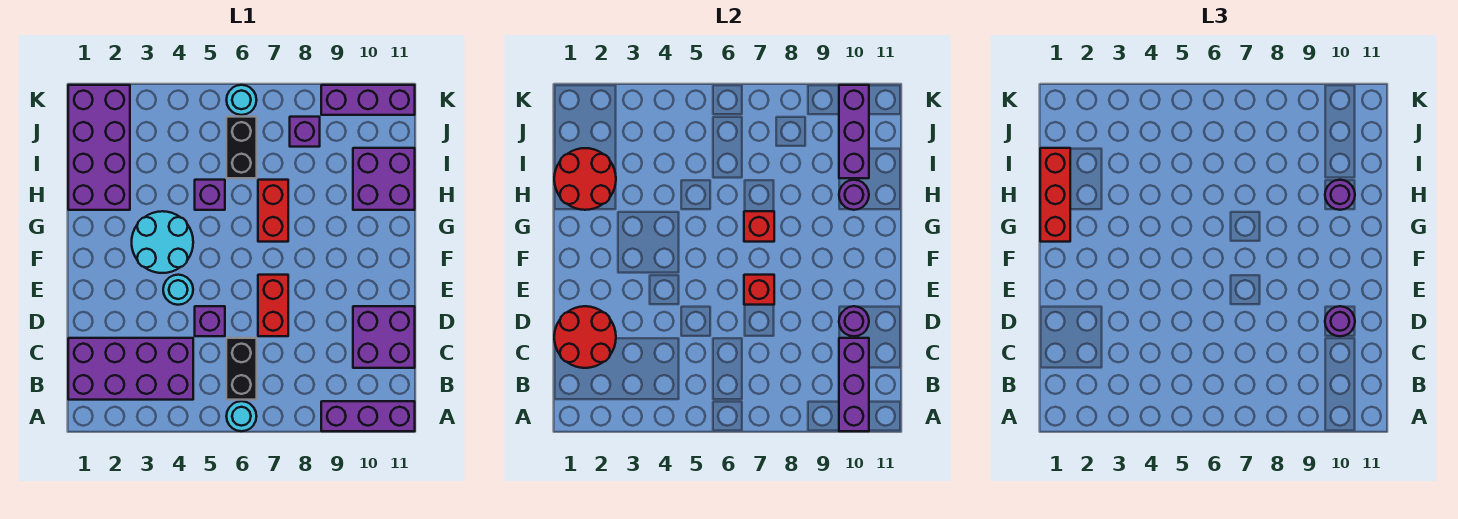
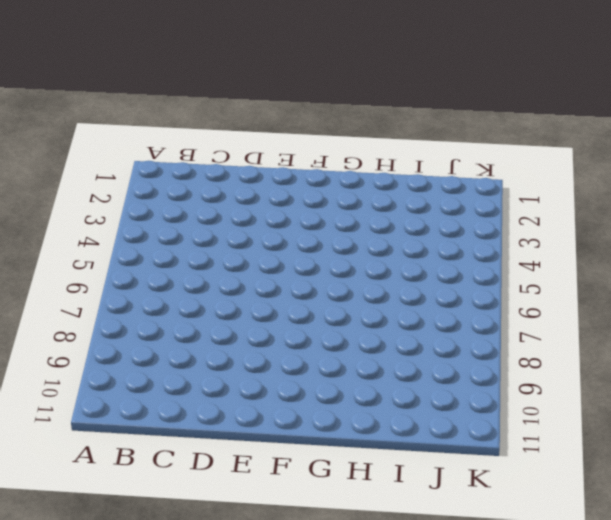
none -> cyan round brick A6 level 1
none -> purple brick A9:A11 level 1
none -> purple brick B1:C4 level 1

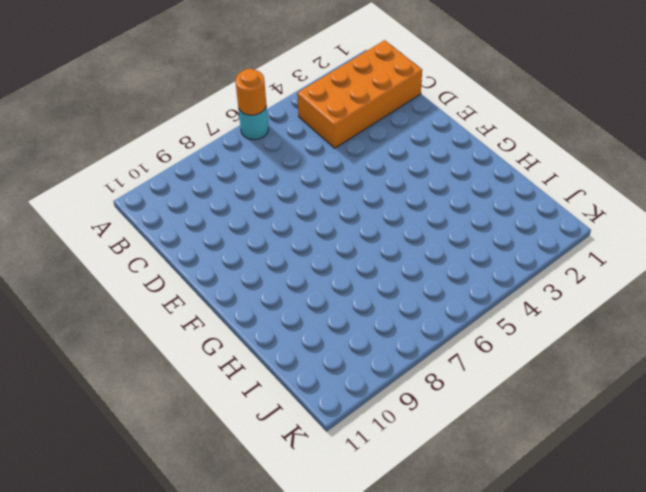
orange round brick A6 level 2 -> none
orange brick B1:C4 level 1 -> purple brick B1:C4 level 1
none -> purple brick A9:A11 level 1
none -> black brick B6:C6 level 1
none -> purple brick C10:D11 level 1

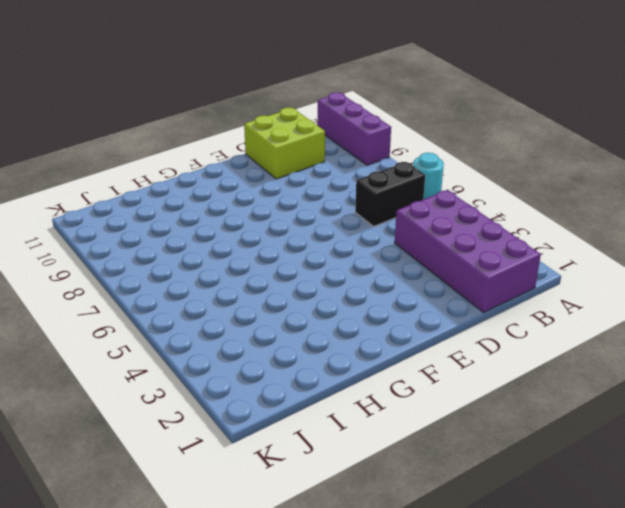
lime brick C10:D11 level 1 -> purple brick C10:D11 level 1
none -> purple brick D5 level 1
none -> red brick D7:E7 level 1
none -> cyan round brick E4 level 1

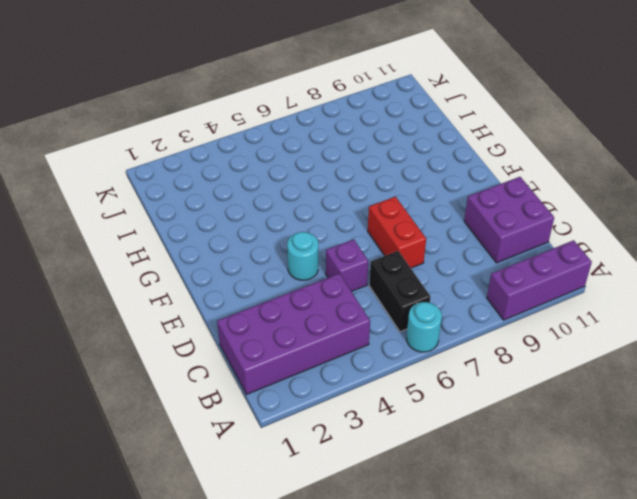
none -> cyan round brick F3:G4 level 1
none -> red brick G7:H7 level 1
none -> purple brick H1:K2 level 1

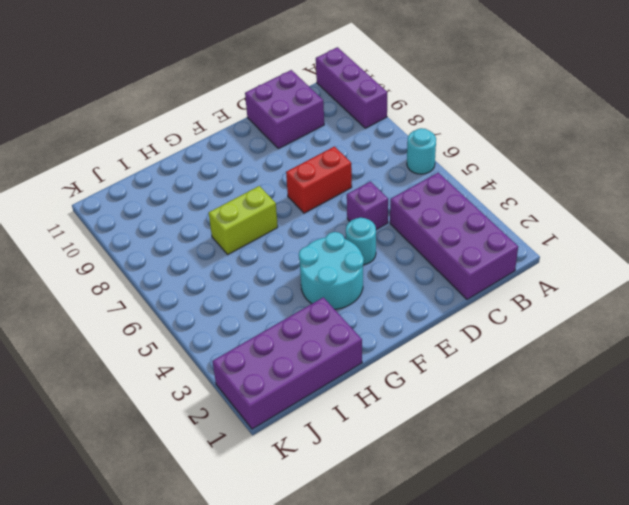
lime brick G7:H7 level 1 -> red brick G7:H7 level 1
none -> black brick B6:C6 level 1
none -> purple brick H5 level 1
none -> purple brick H10:I11 level 1

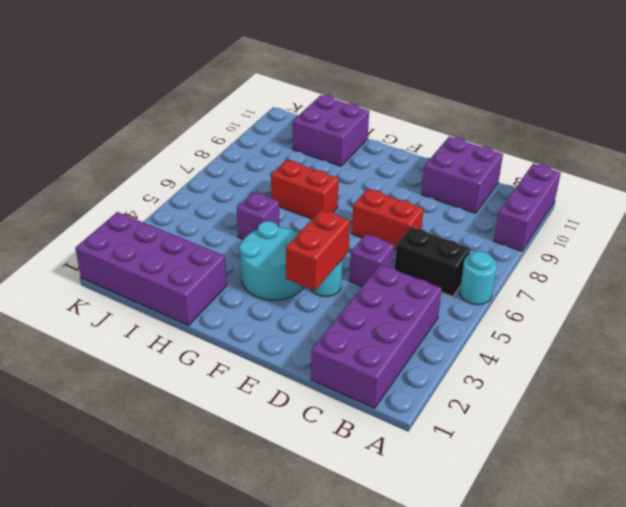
red brick E3:E4 level 2 -> none
none -> black brick I6:J6 level 1
none -> purple brick J8 level 1
none -> cyan round brick K6 level 1

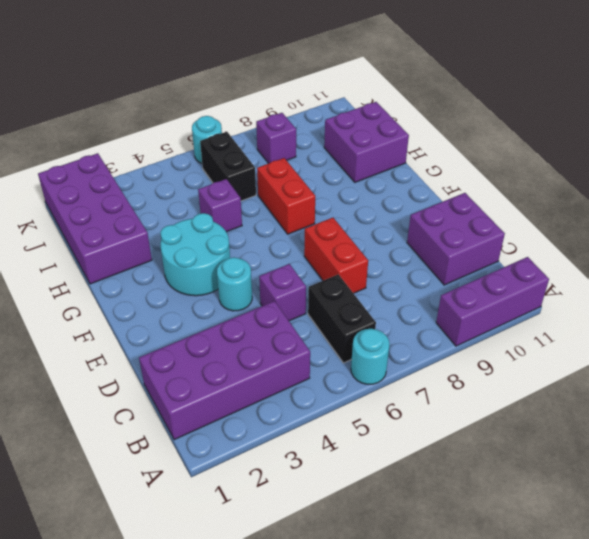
none -> purple brick K9:K11 level 1
none -> purple brick A10:C10 level 2
none -> red round brick C1:D2 level 2

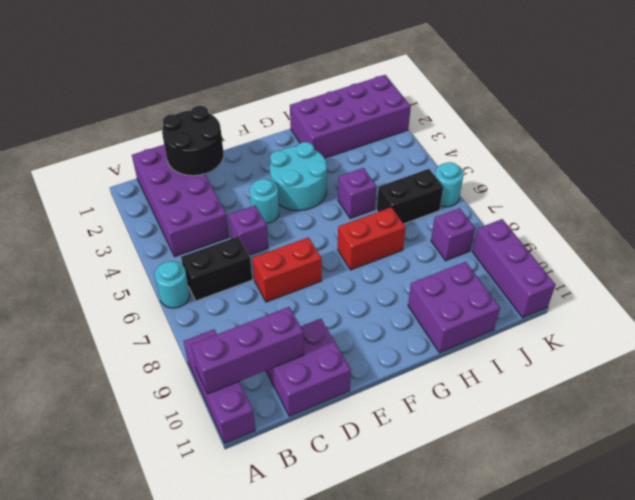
black round brick C1:D2 level 2 -> red round brick C1:D2 level 2
none -> purple round brick D10 level 2
none -> red brick E7 level 2
none -> red brick G7 level 2

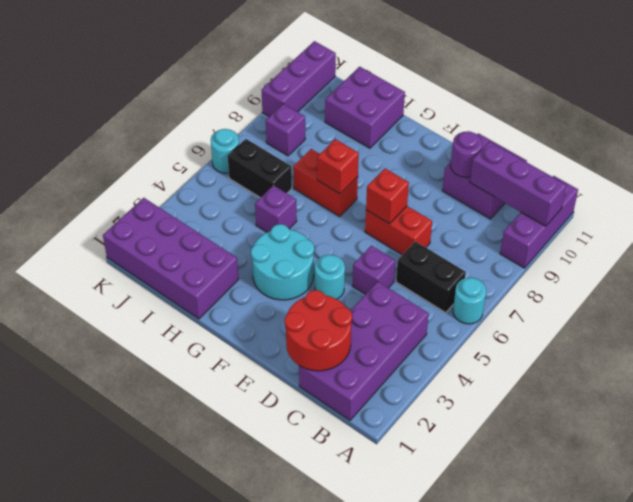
none -> red round brick H1:I2 level 2
none -> purple round brick H10 level 2
none -> purple brick I10:K10 level 2

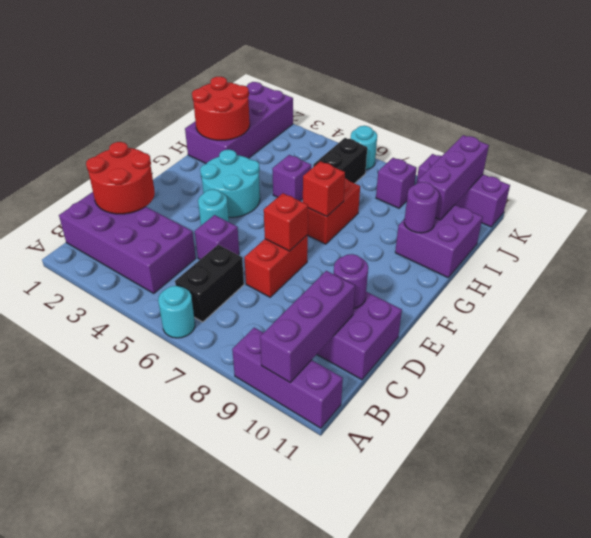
none -> purple round brick D10 level 3
none -> red brick G1:I1 level 3
none -> purple round brick H10 level 3

